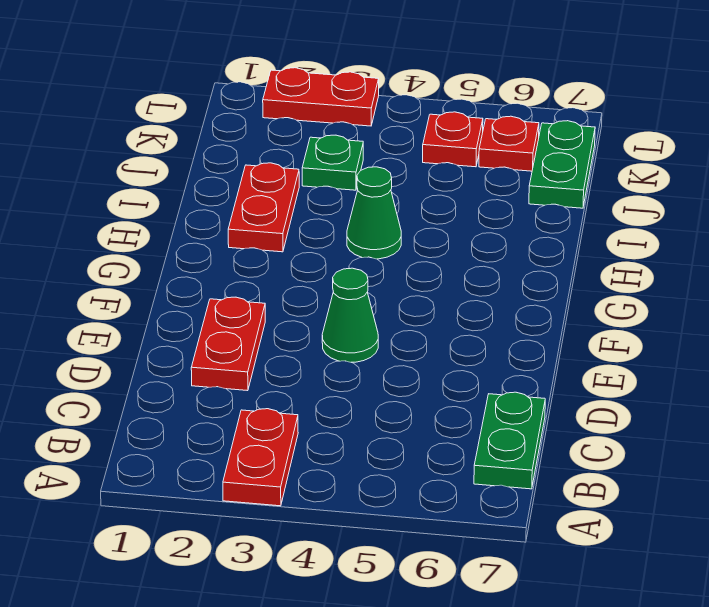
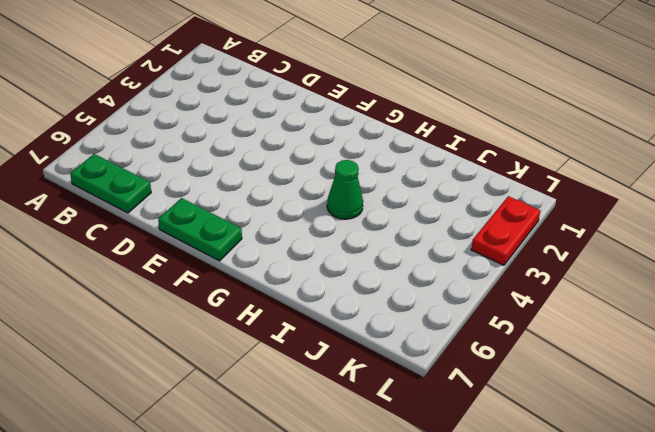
green plate E7:F7 level 1 -> green plate J7:K7 level 1
none -> red plate A3:B3 level 1
none -> red plate D2:E2 level 1

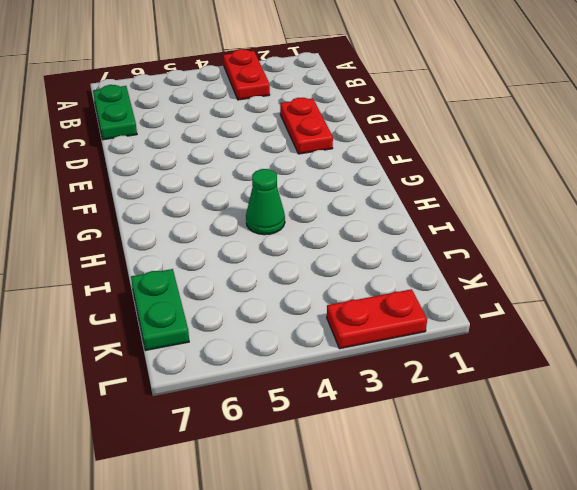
none -> green cone E4 level 1
none -> red plate H2:I2 level 1

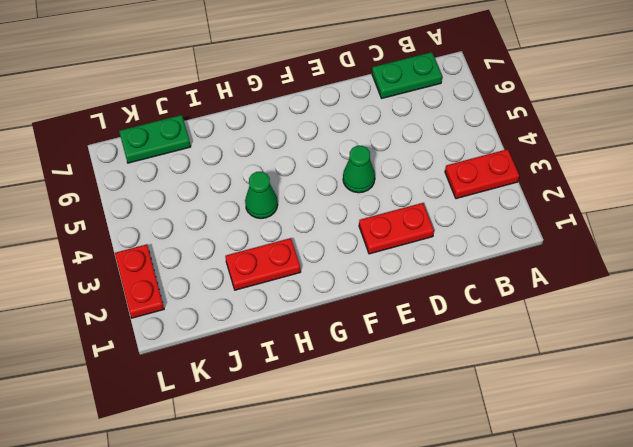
none -> green plate J3 level 1
none -> red plate K5 level 1

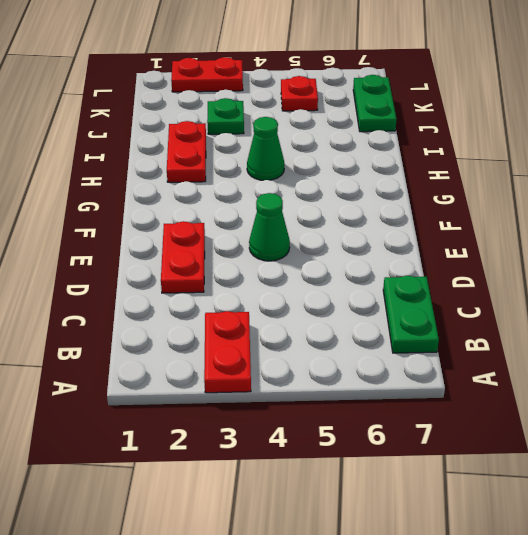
none -> red plate K6 level 1

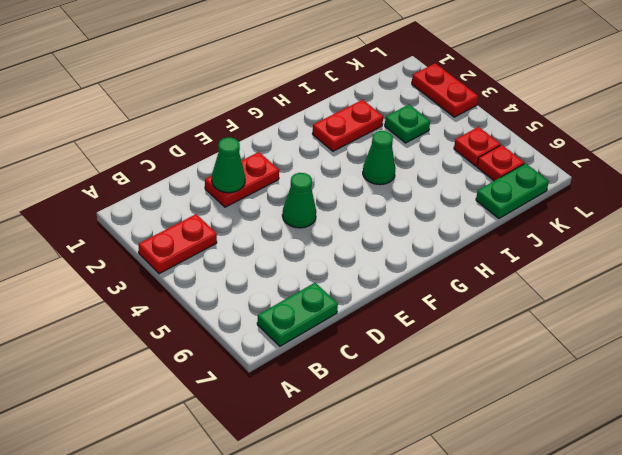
green cone D2 level 2 -> none

